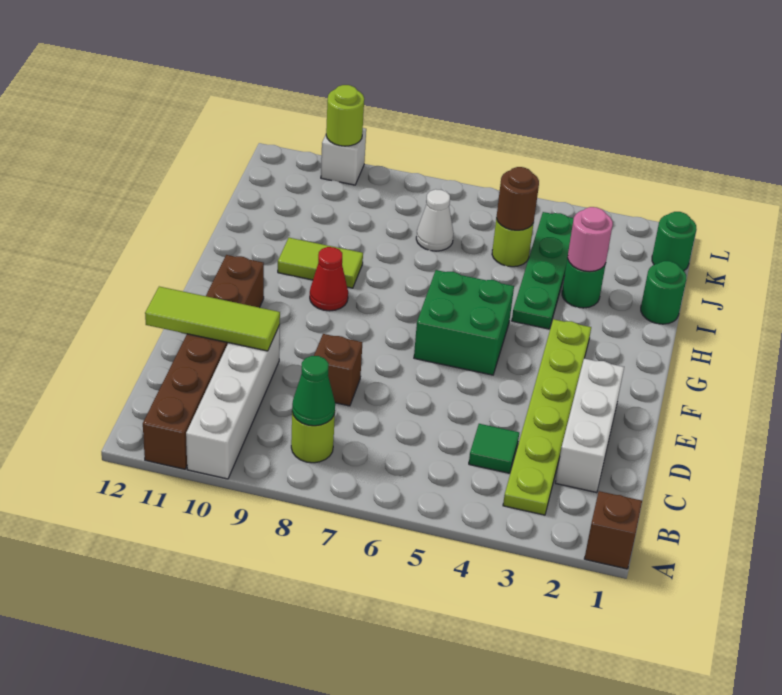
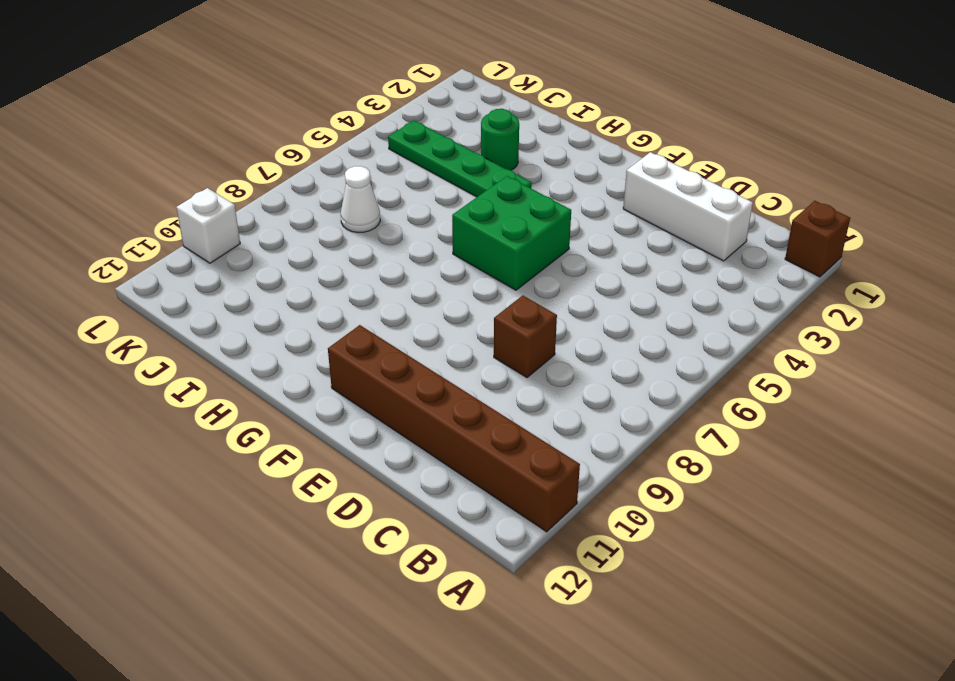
none -> white brick A10:D10 level 1
none -> lime plate B3:G3 level 1
none -> lime round brick B8 level 1

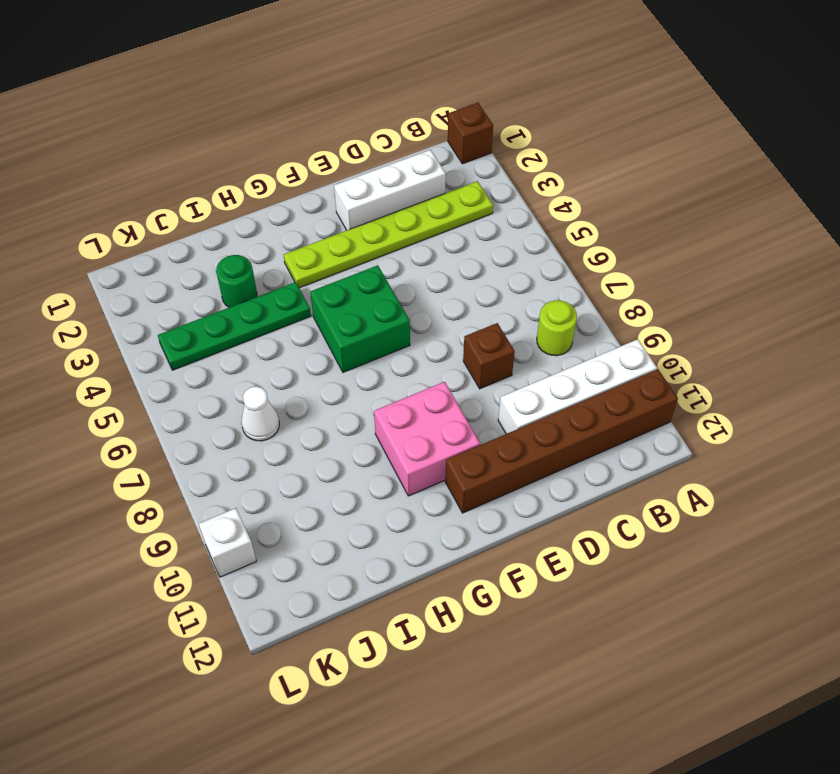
pink brick F9:G10 level 1 -> red cone G9 level 1
none -> green tile C4 level 1
none -> lime tile H9:H10 level 1
none -> green round brick I1 level 1

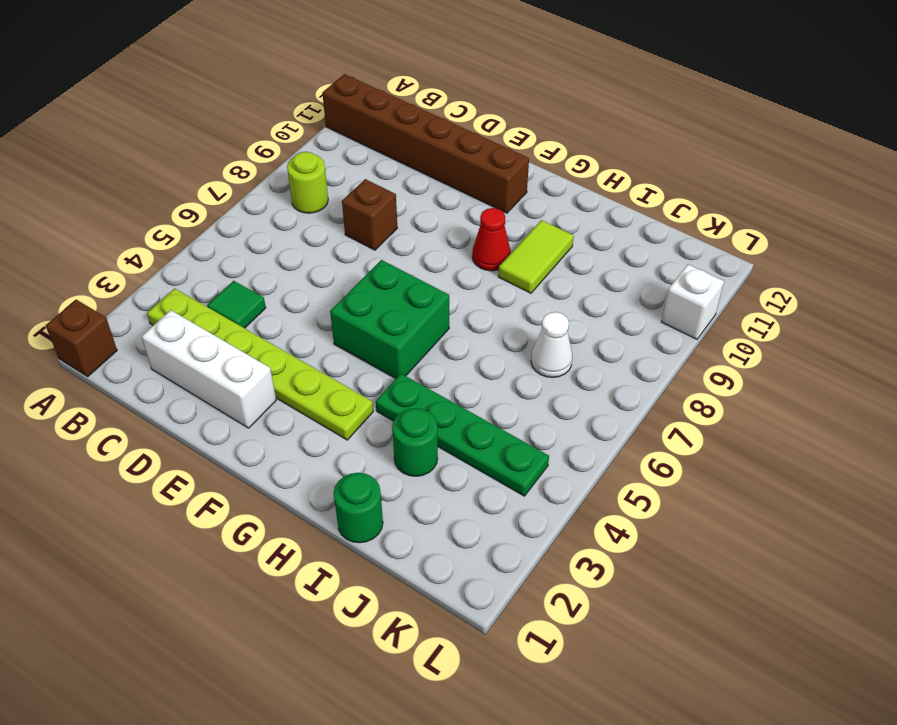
none -> white brick A10:D10 level 1
none -> lime round brick J5 level 1
none -> green round brick K1 level 1

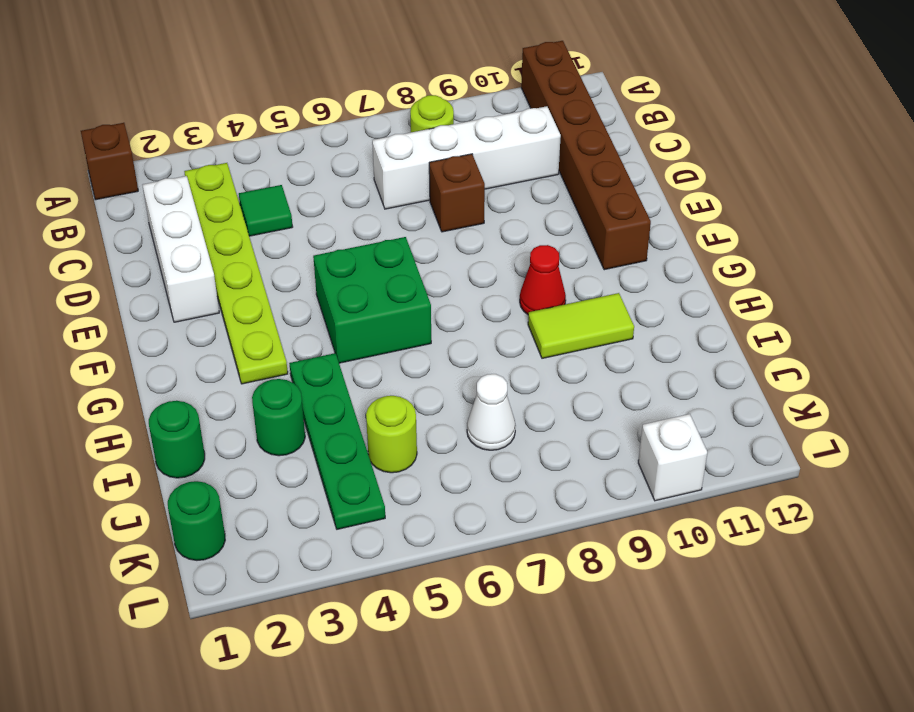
white brick C7:C10 level 1 -> white brick A10:D10 level 1
none -> green cone B8 level 2
none -> lime tile D10:D12 level 2
none -> pink round brick I3 level 2

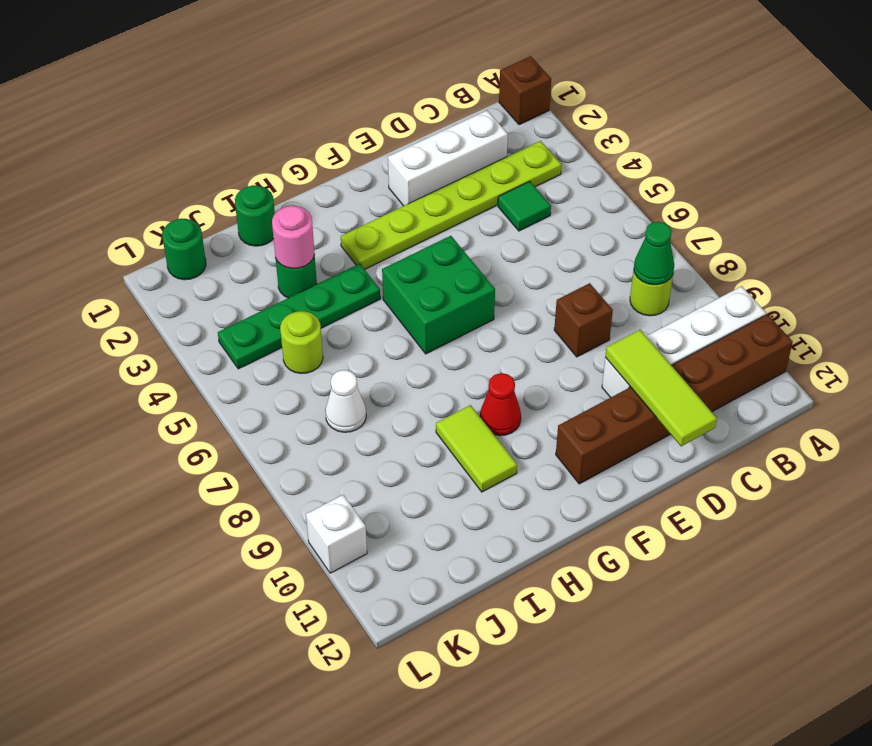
none -> brown round brick J5 level 2
none -> lime round brick L10 level 2

